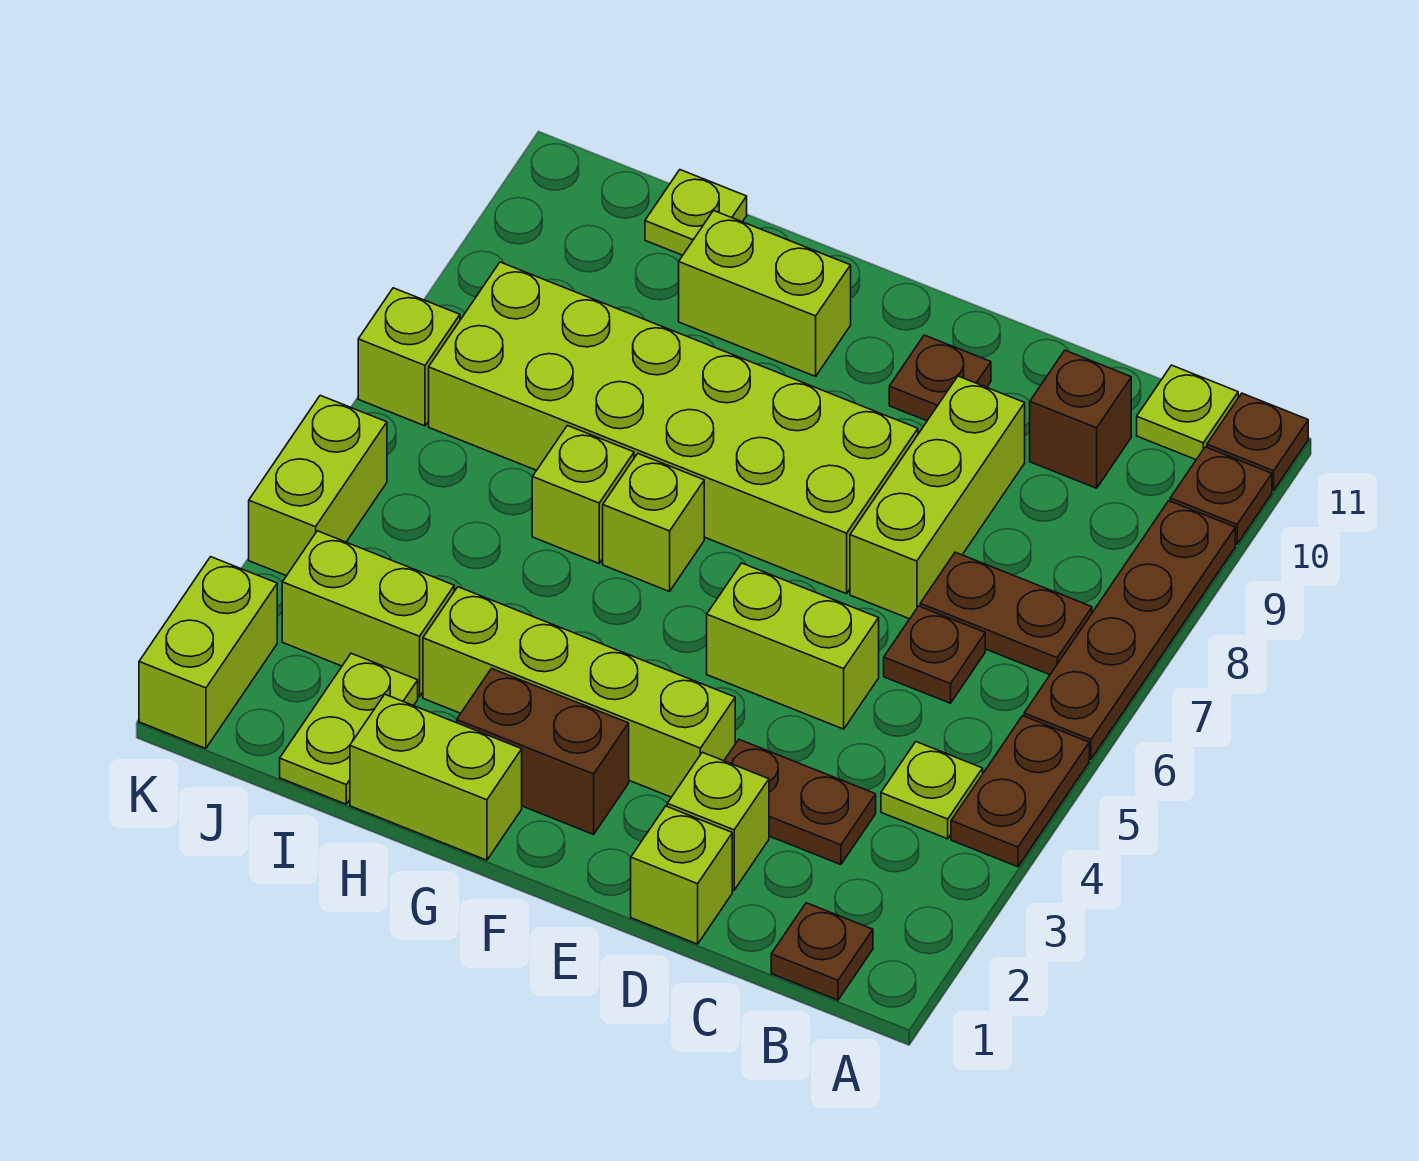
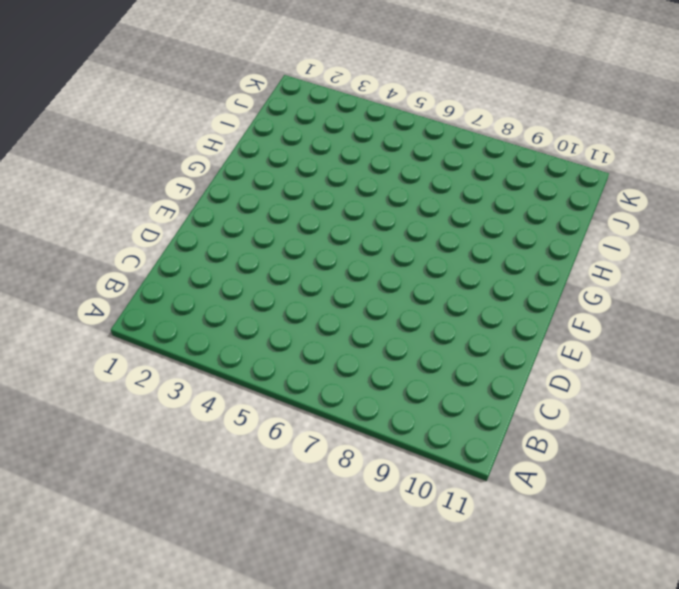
none -> brown plate A4:A5 level 1
none -> brown plate A6:A9 level 1
none -> brown plate A10 level 1

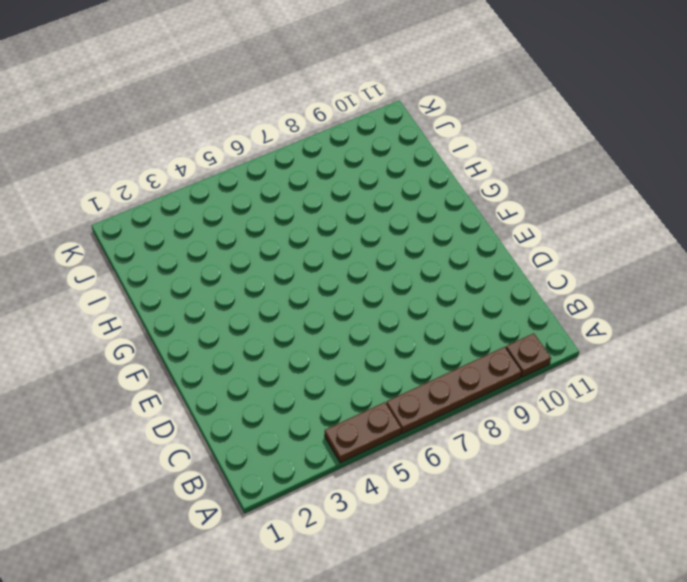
none -> brown plate A11 level 1
none -> brown plate B1 level 1
none -> lime plate B4 level 1

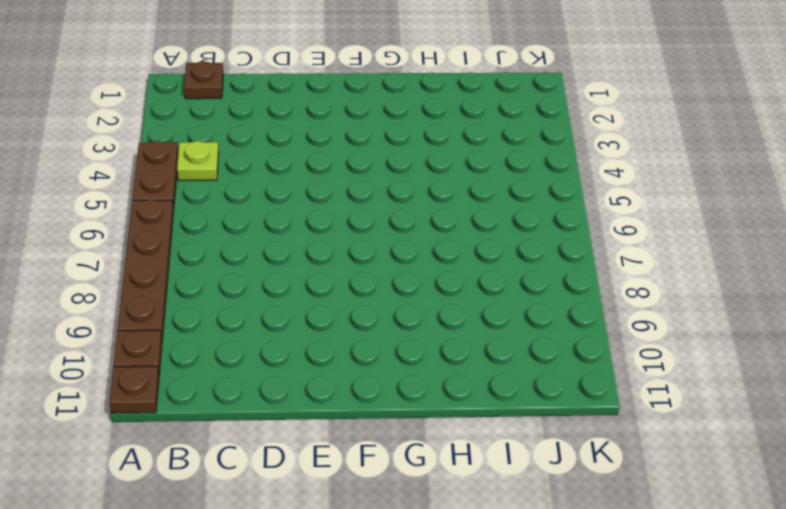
none -> brown plate B7:C7 level 1
none -> lime plate B11 level 1
none -> brown plate C3:D3 level 1

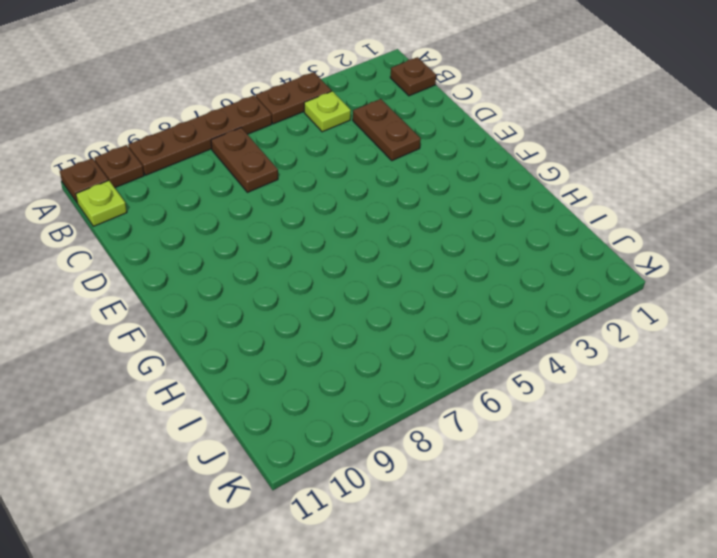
none -> brown plate C6 level 1
none -> brown brick C10 level 1
none -> lime brick D1 level 1

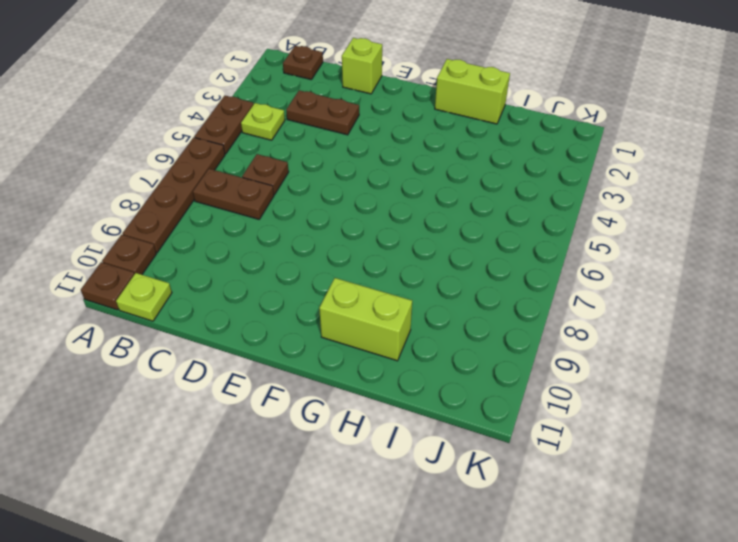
none -> brown brick C10 level 1
none -> lime brick D2 level 1
none -> lime brick D5:E5 level 1

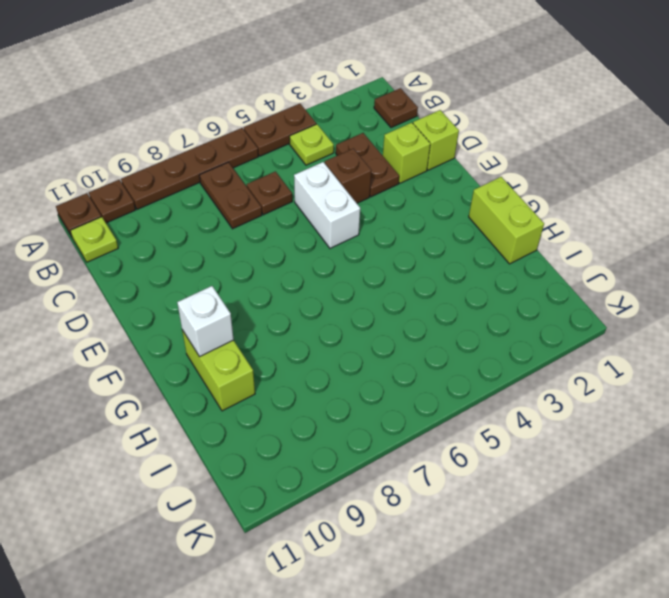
brown brick D4 level 1 -> brown brick C10 level 1
white brick D5:E5 level 1 -> lime brick D5:E5 level 1
white brick G10 level 2 -> none
none -> lime brick D7:D9 level 1
none -> lime brick E3:H3 level 1
none -> lime brick E7:J8 level 1

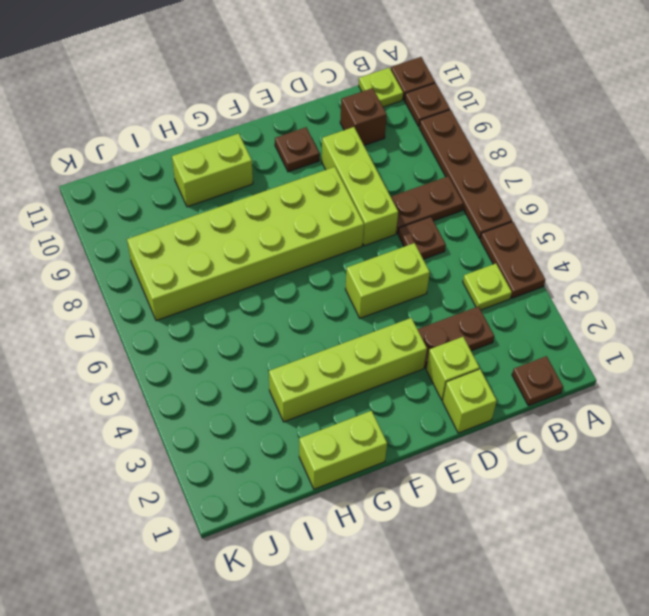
none -> brown brick F2:G2 level 1
none -> lime brick G6 level 1
none -> lime brick H6 level 1

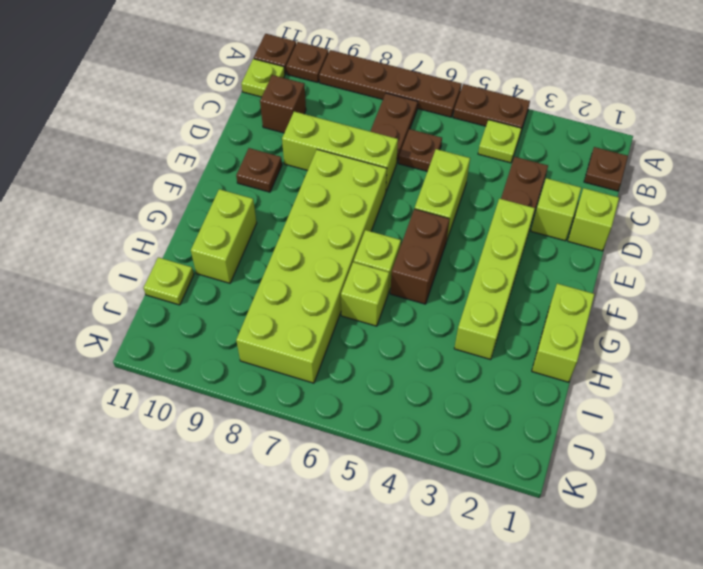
brown brick F5:G5 level 1 -> brown brick F2:G2 level 1
none -> lime plate I1:I2 level 1
none -> lime brick I3:J3 level 1
none -> lime brick K1:K2 level 1

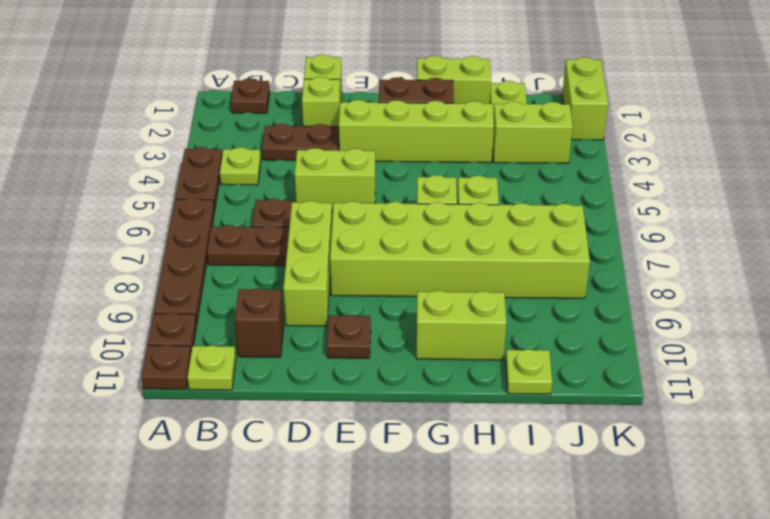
none -> lime brick K4:K5 level 1
none -> lime brick K7 level 1

